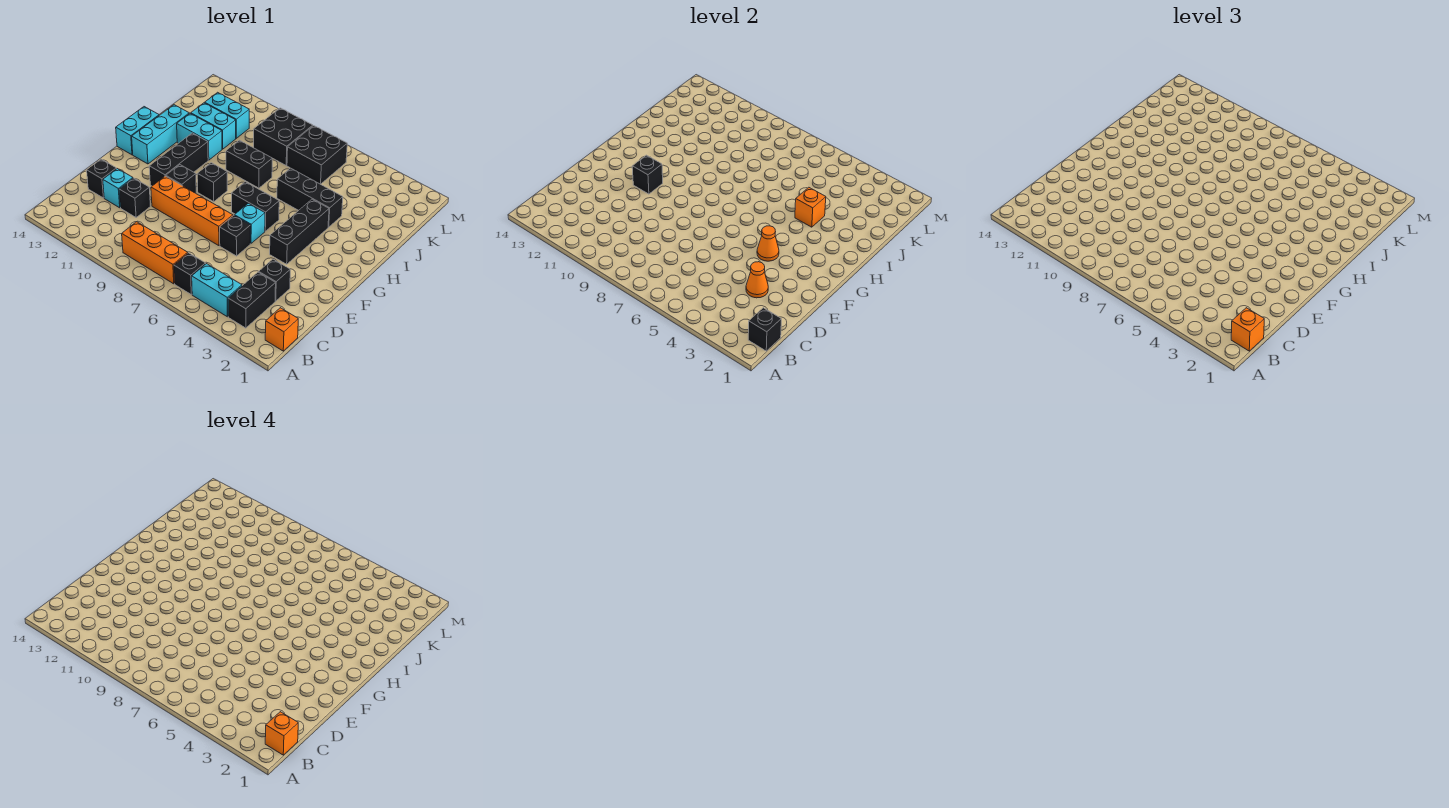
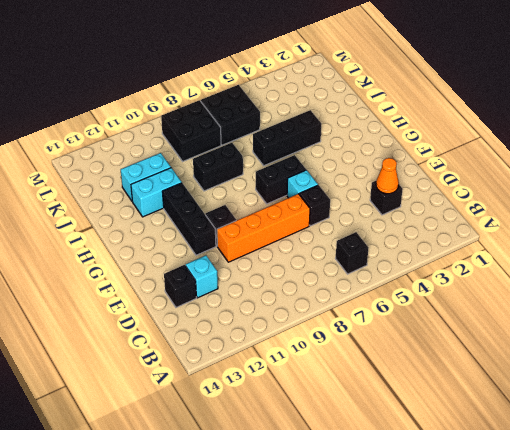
none -> orange brick B1 level 1
none -> black brick B3:C3 level 1
none -> cyan brick B4:B5 level 1
none -> orange brick B7:B9 level 1

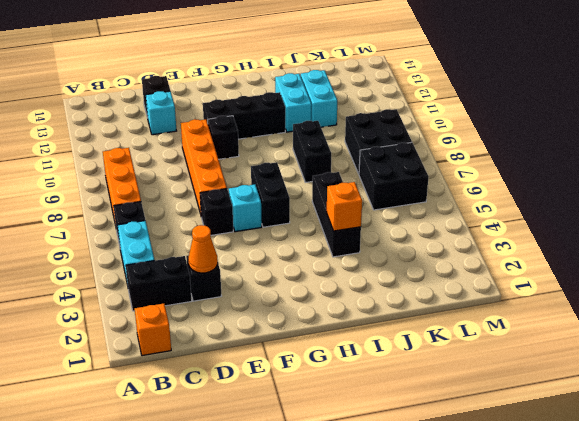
none -> black brick D11 level 1
none -> black brick F4:H4 level 1
none -> black brick G9 level 1
none -> cyan brick G13:I13 level 1

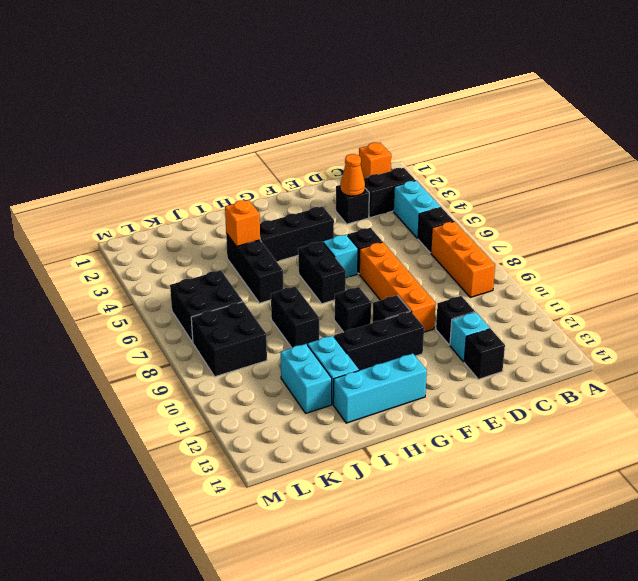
none -> cyan brick G14:H14 level 1
none -> cyan brick K11:K12 level 1
none -> black brick B1 level 2
none -> orange cone F4 level 2

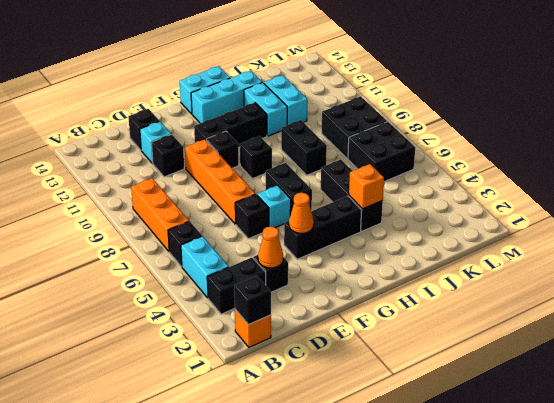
none -> cyan brick K11:K12 level 1
none -> black brick F11 level 2
none -> orange brick B1 level 3
none -> orange brick B1 level 4

